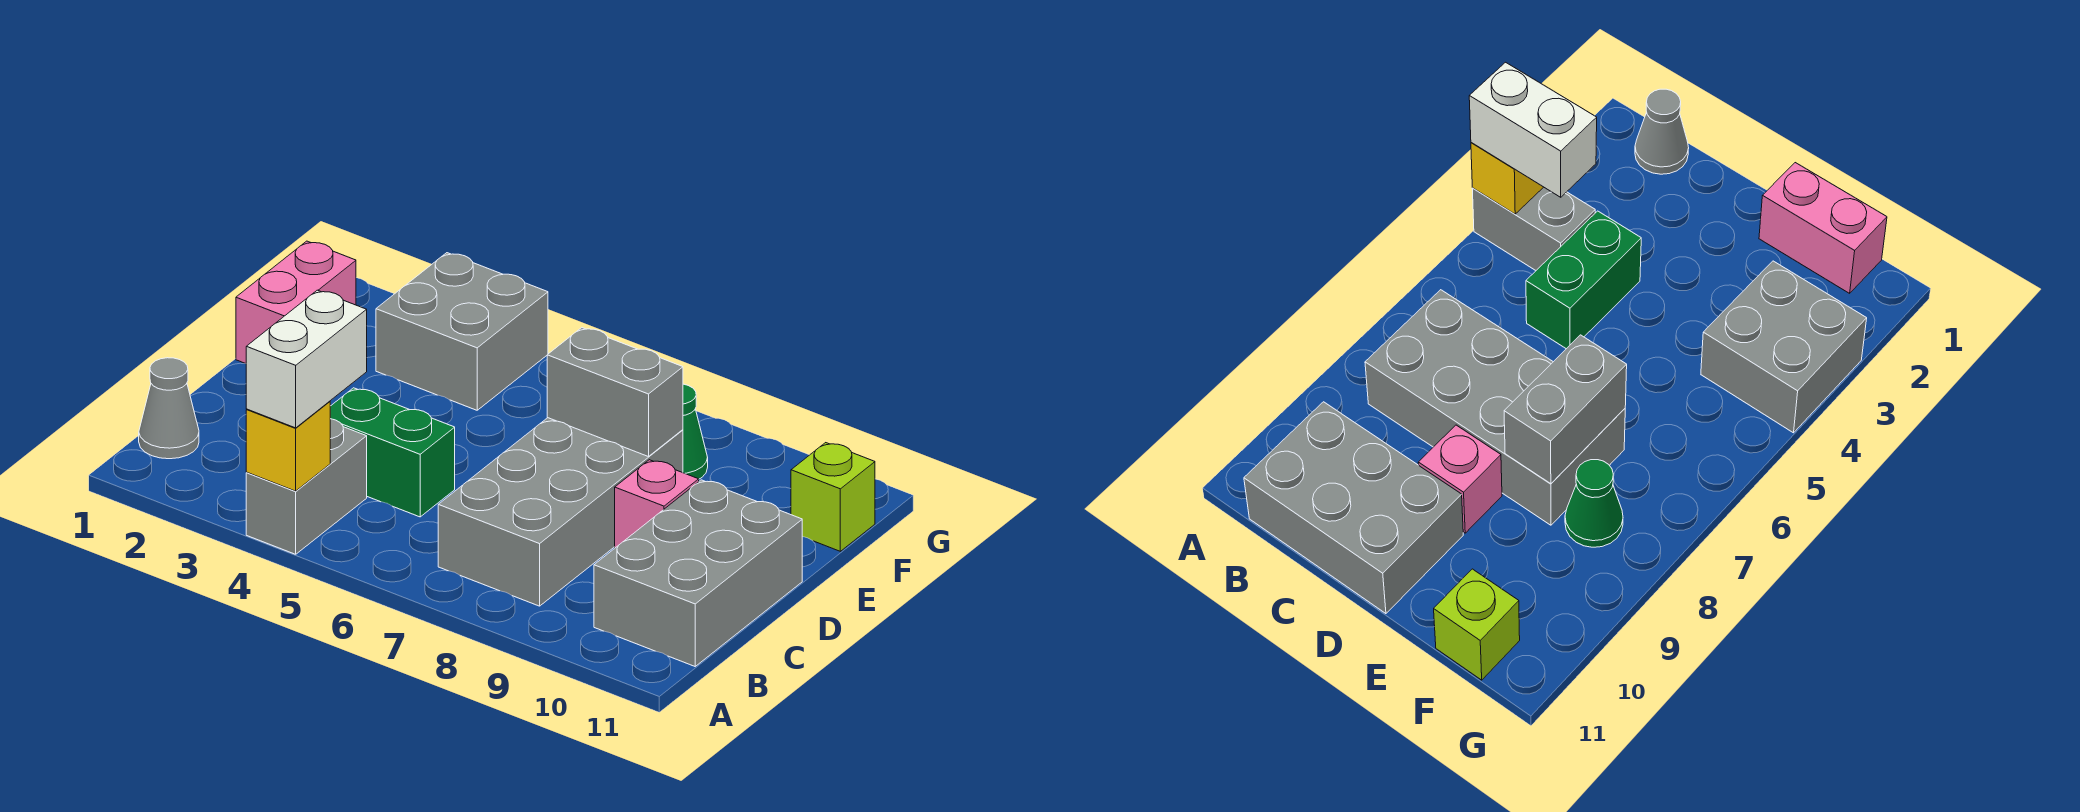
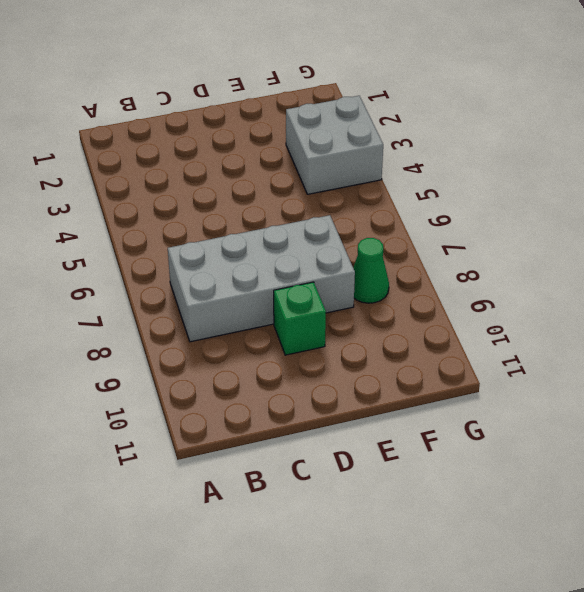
green brick D9 level 1 -> pink brick D9 level 1
none -> grey brick A4:B4 level 1
none -> grey cone B1 level 1
none -> grey brick B10:D11 level 1

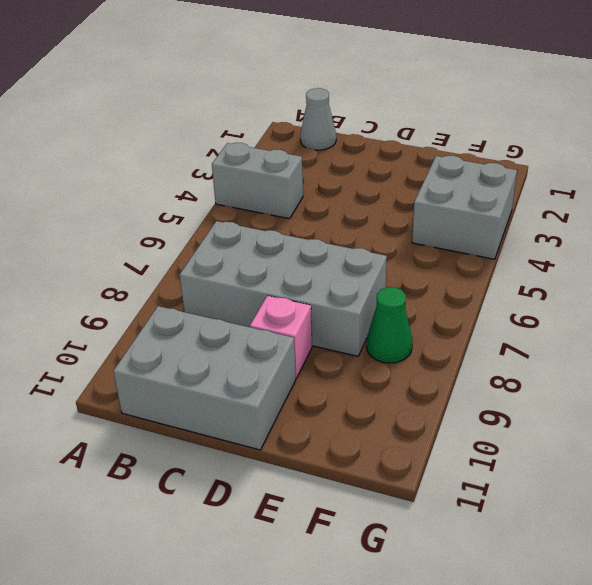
none -> green brick C4:C5 level 1
none -> pink brick E1:F1 level 1
none -> lime brick F11 level 1

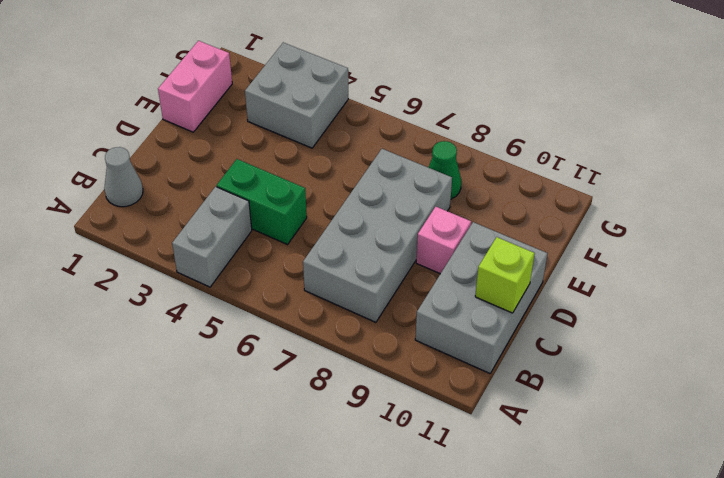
lime brick C11 level 2 -> lime brick F11 level 1
none -> yellow brick A4 level 2
none -> grey brick E7:E8 level 2
none -> white brick A4:B4 level 3

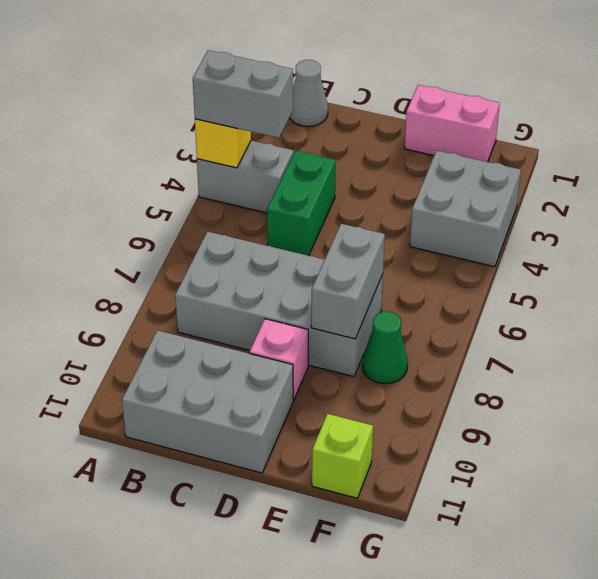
grey brick A4:B4 level 3 -> white brick A4:B4 level 3

